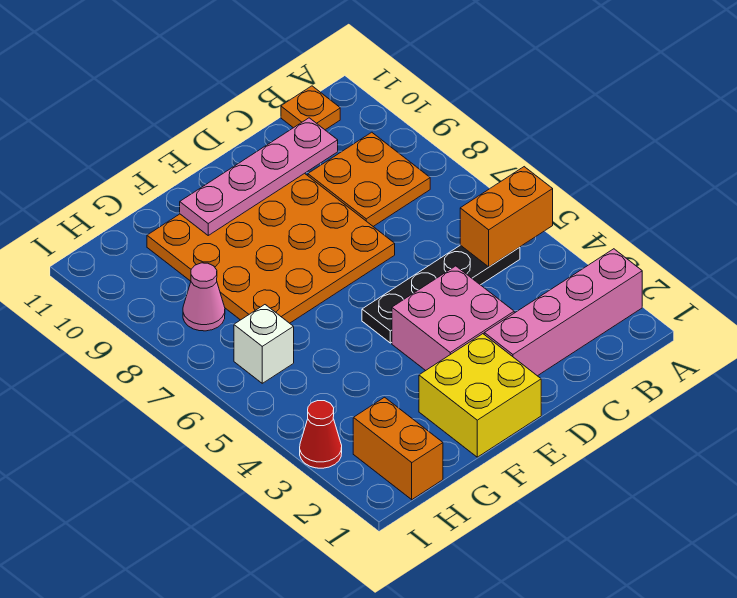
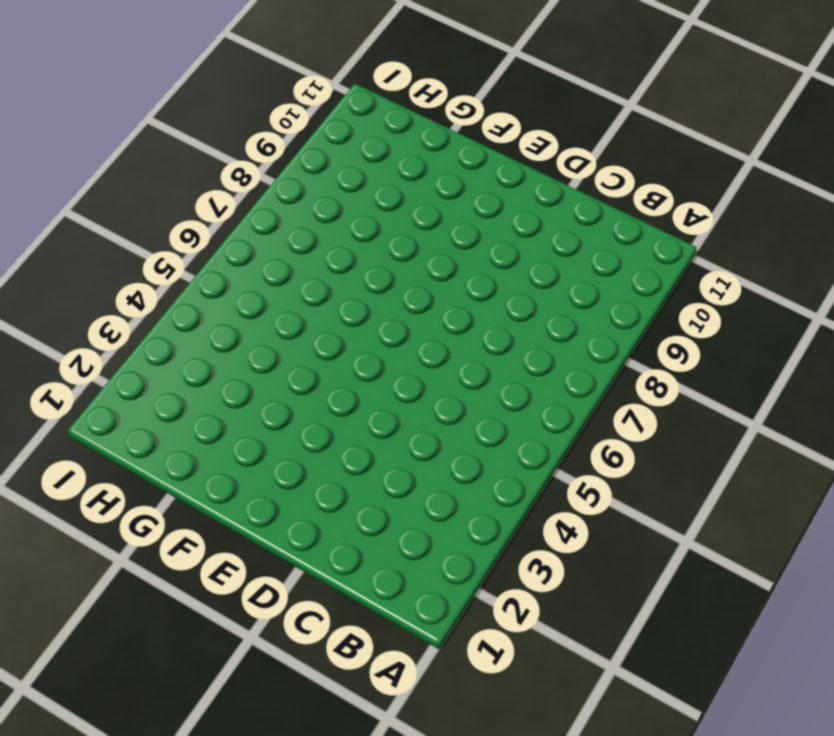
none -> pink brick A2:D2 level 1
none -> black plate B5:E5 level 1
none -> orange plate B8:C9 level 1

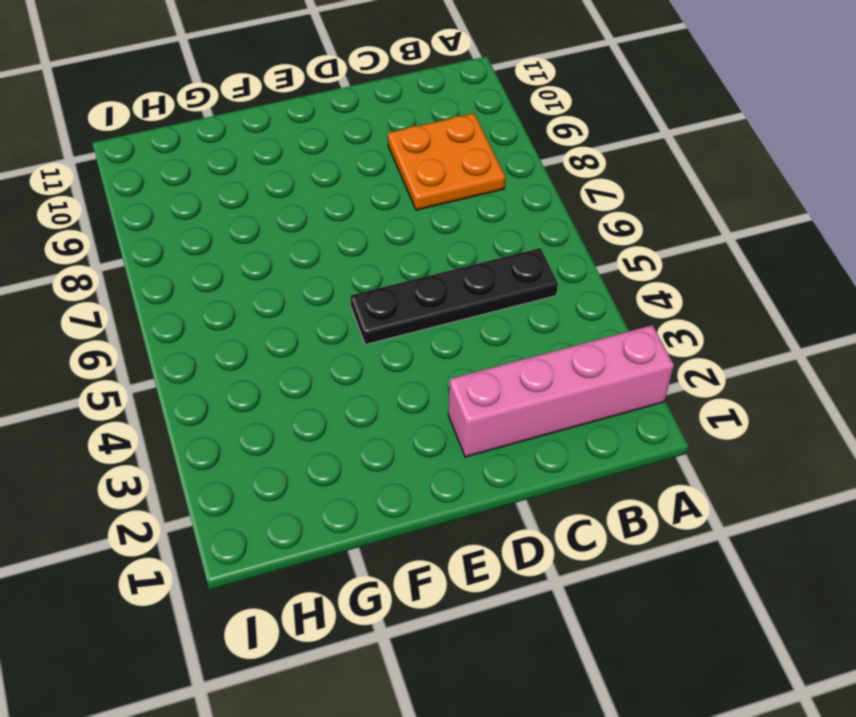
none -> orange plate B11 level 1
none -> pink brick D3:E4 level 1
none -> orange plate D7:G10 level 1

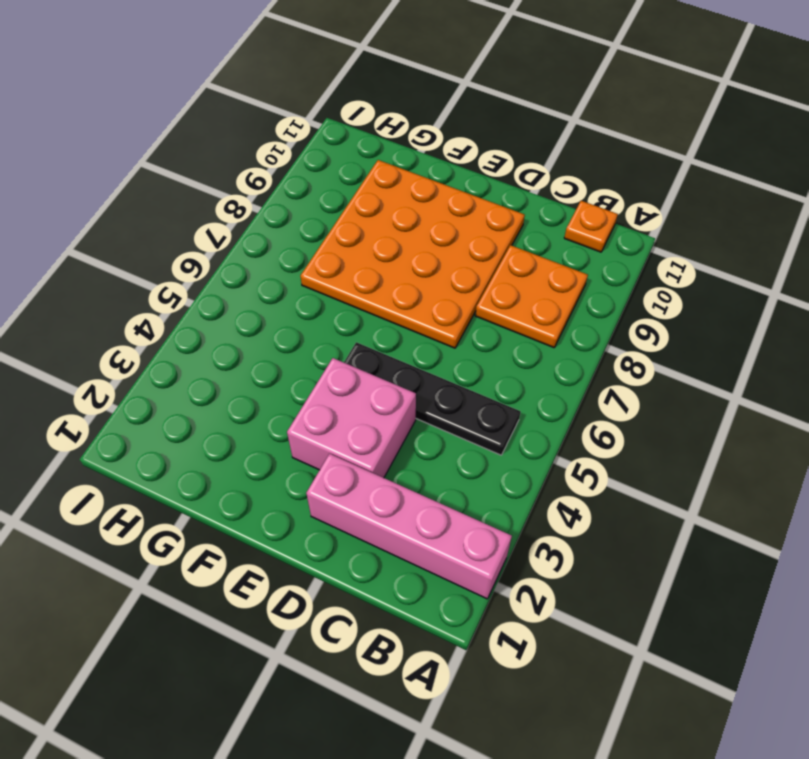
none -> yellow brick E1:F2 level 1
none -> orange brick H1:H2 level 1
none -> white brick H6 level 1

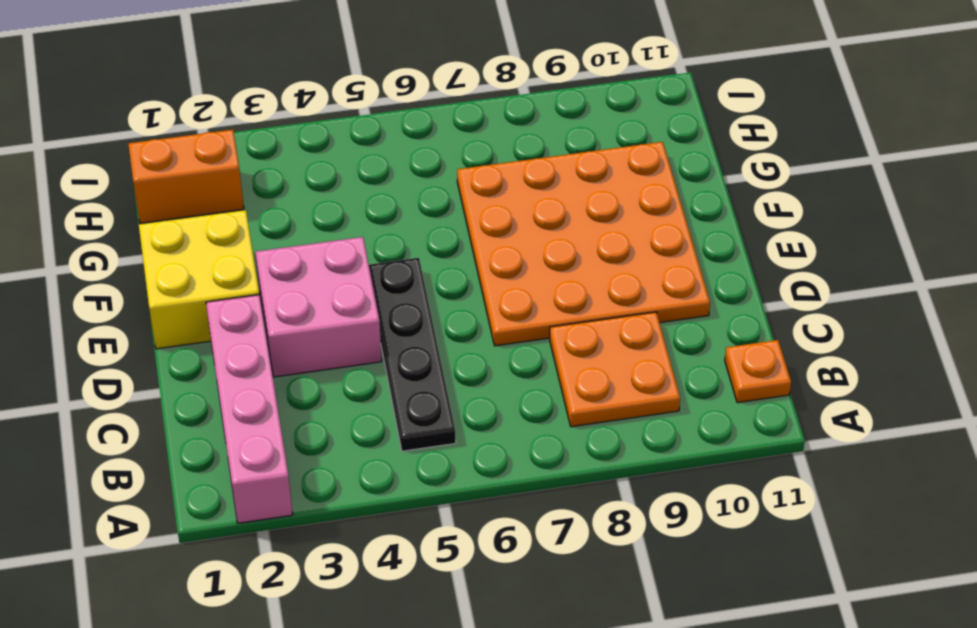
none -> white brick H6 level 1
none -> pink cone H8 level 1
none -> red cone I3 level 1

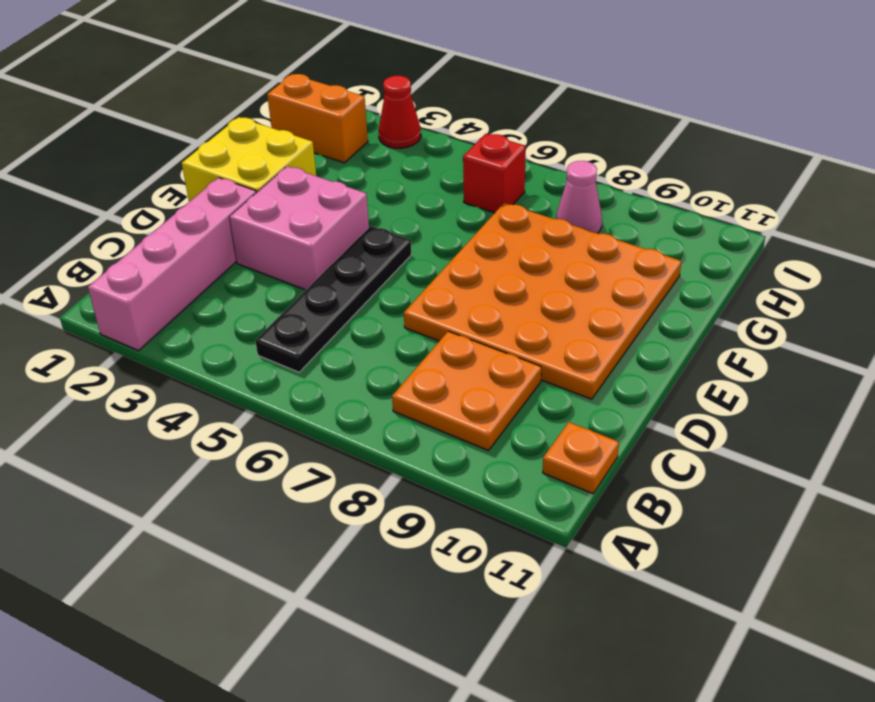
red brick H6 level 1 -> white brick H6 level 1
none -> orange brick A5:B5 level 2
none -> pink plate C10:F10 level 2

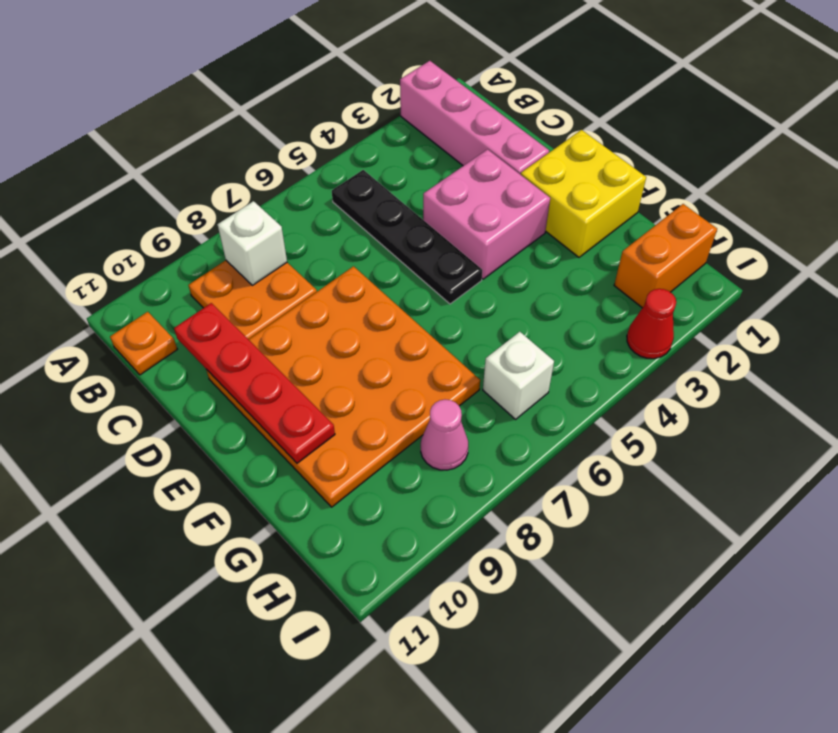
white brick B8 level 2 -> none
red plate C10:F10 level 2 -> pink plate C10:F10 level 2
none -> orange brick A5:B5 level 2

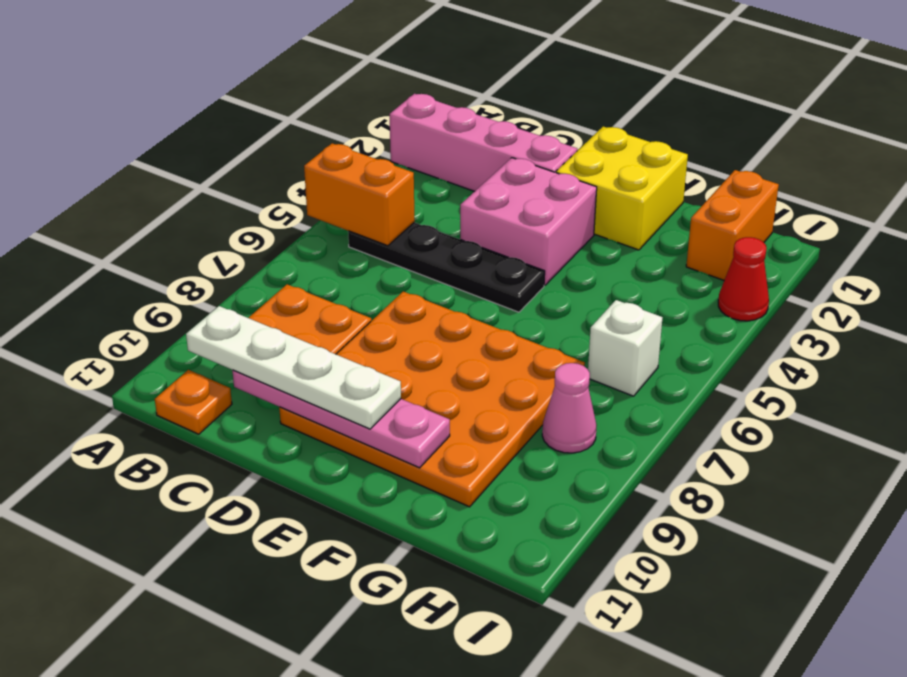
white plate B10:E10 level 3 -> none

